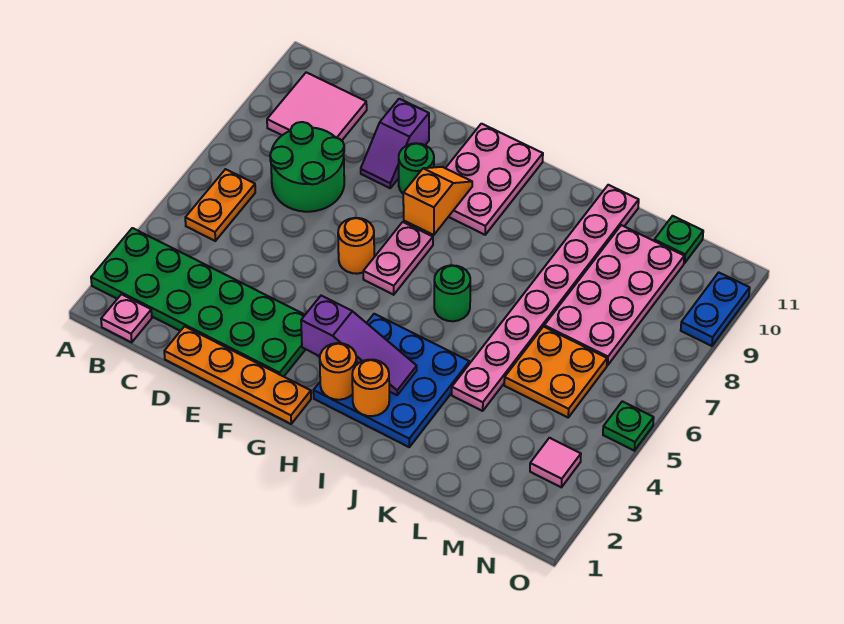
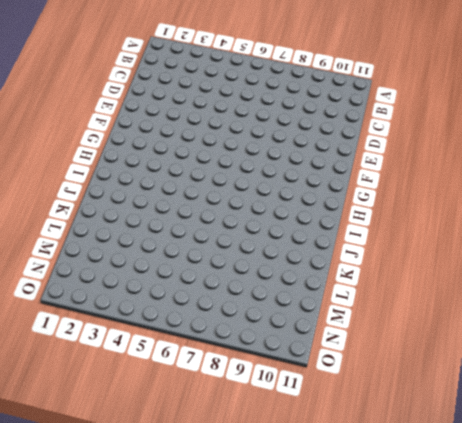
none -> green plate A2:F3 level 1
none -> pink plate B1 level 1
none -> orange plate B5:B6 level 1

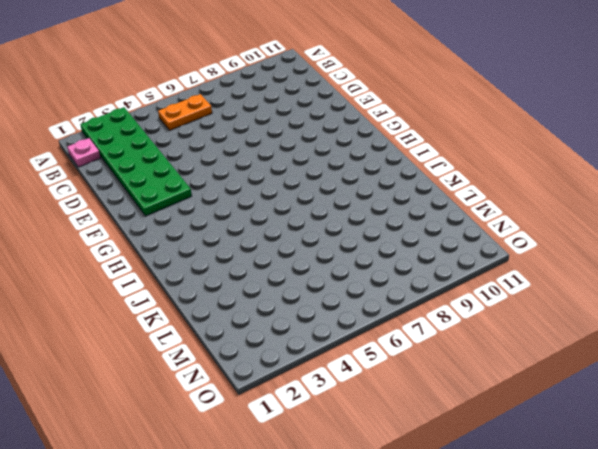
none -> pink tile B9:C10 level 1
none -> green round brick C7:D8 level 1
none -> orange plate D1:G1 level 1

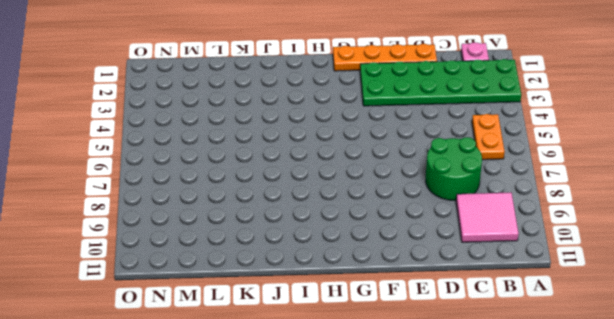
none -> purple slope E9:E10 level 1 top 10
none -> orange round brick F6 level 1
none -> green round brick F9 level 1

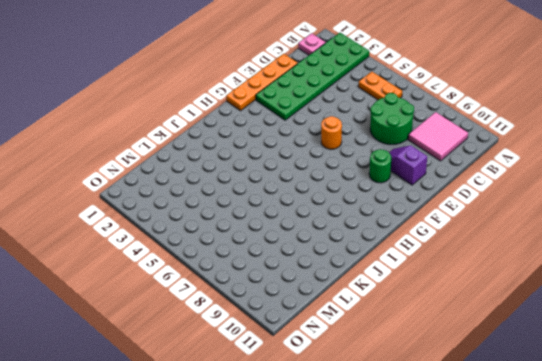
none -> pink plate G6:G7 level 1
none -> pink plate G9:H11 level 1
none -> blue plate H2:J4 level 1

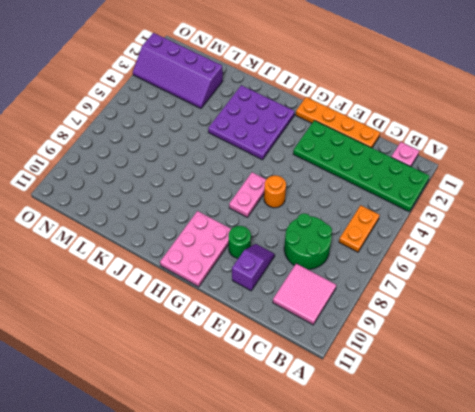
purple plate H2:J4 level 1 -> blue plate H2:J4 level 1
purple slope L2:O3 level 1 top 2 -> pink tile N3 level 1
none -> green round brick I6 level 1
none -> pink plate K4:K11 level 1
none -> orange plate L5:M6 level 1

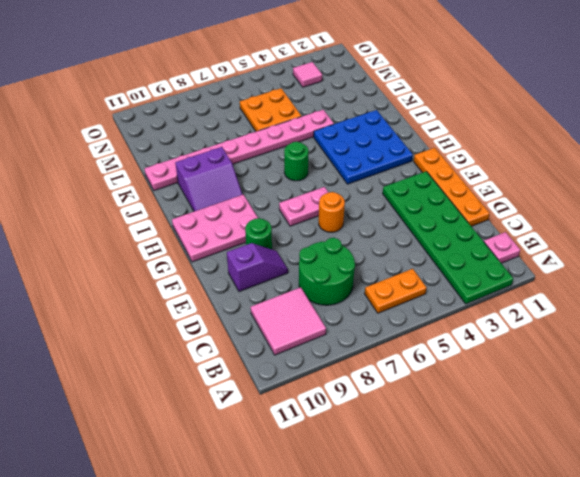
purple slope I9:J10 level 1 top J -> none
none -> pink plate L7:M10 level 1
none -> green plate M11 level 1
none -> green plate O5 level 1

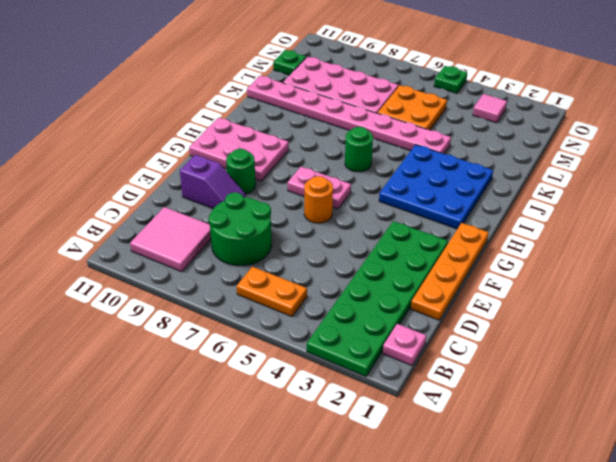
none -> blue plate O9:O10 level 1
none -> purple slope G3:I3 level 2 top G
none -> orange slope G8:G9 level 2 top 8

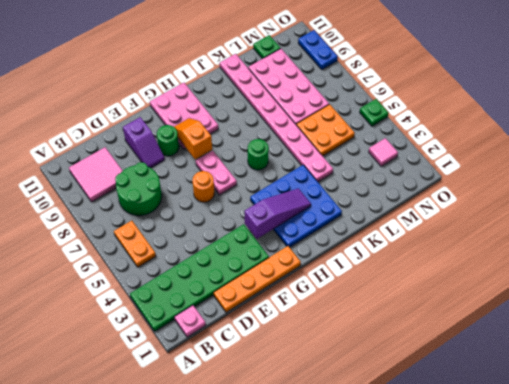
none -> orange round brick H2 level 2
none -> orange round brick I2 level 2

